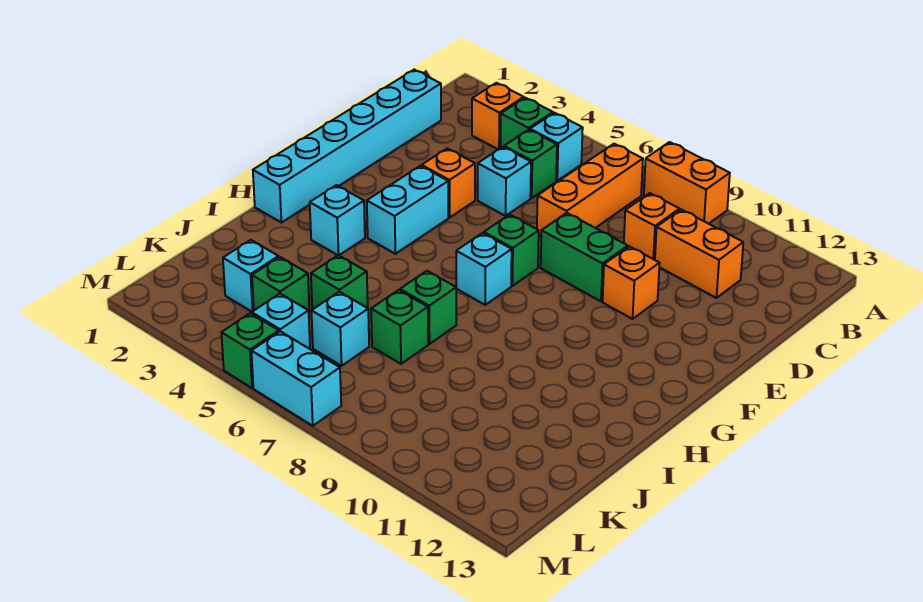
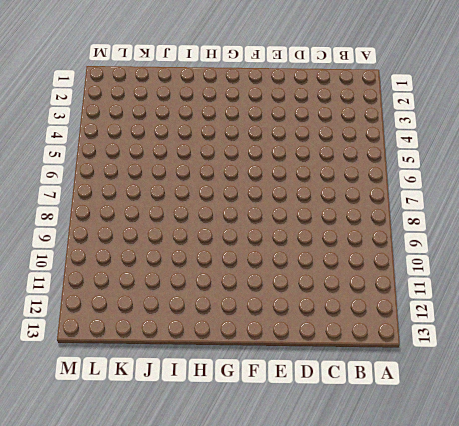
none -> orange brick A8:A9 level 1
none -> orange brick B3 level 1
none -> green brick B4 level 1

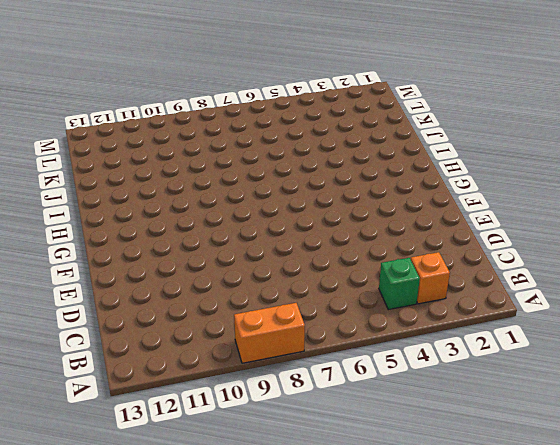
none -> cyan brick B5 level 1
none -> orange brick B7:D7 level 1
none -> cyan brick C1:H1 level 1

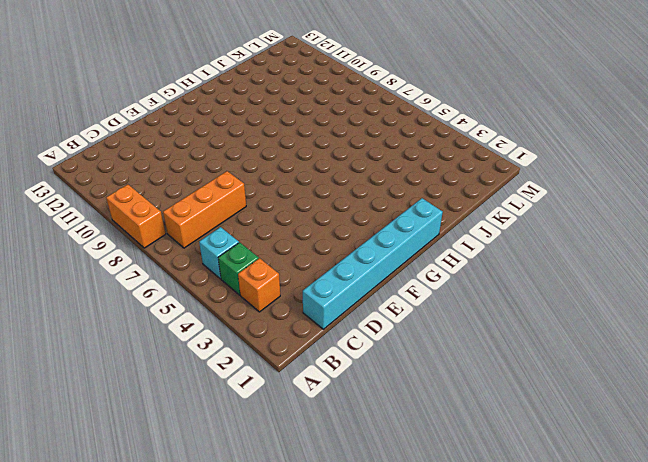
none -> green brick C5 level 1
none -> orange brick C9 level 1
none -> orange brick C10:C11 level 1

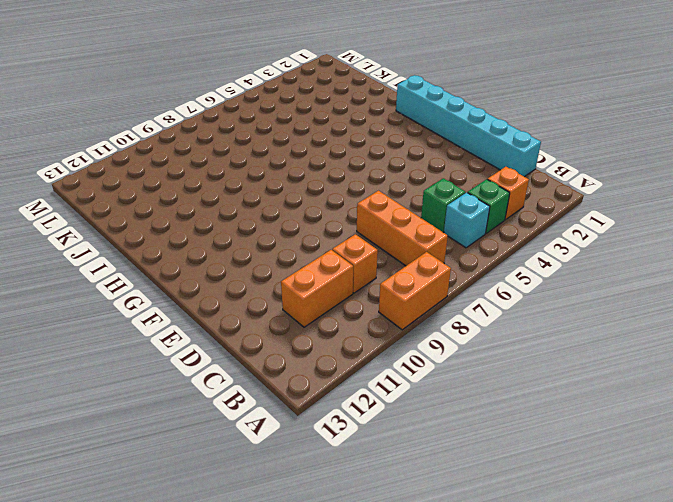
none -> cyan brick D5 level 1
none -> orange brick E4 level 1
none -> green brick E8:E9 level 1

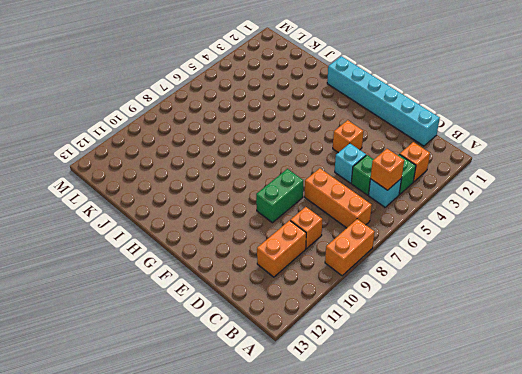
orange brick B5 level 2 -> orange brick E10 level 1
none -> cyan brick F4:G4 level 1
none -> green brick F7 level 1
none -> cyan brick G7 level 1

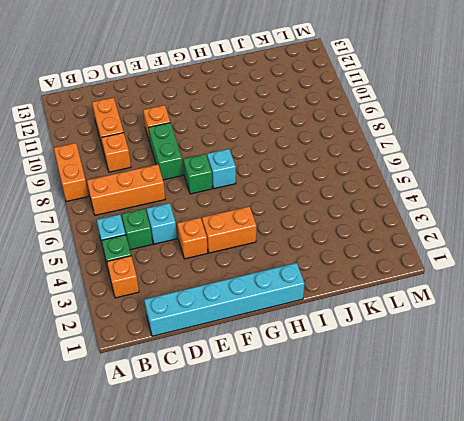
orange brick F4:G4 level 1 -> cyan brick F4:G4 level 1
none -> cyan brick H3 level 1
none -> green brick I7 level 1
none -> green brick J5 level 1

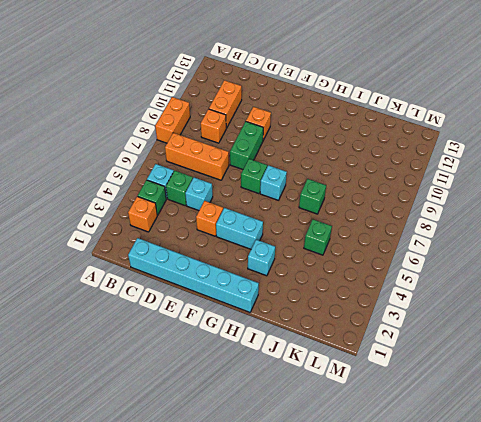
none -> green brick J7 level 1
none -> cyan brick K3 level 1
none -> green brick K4 level 1

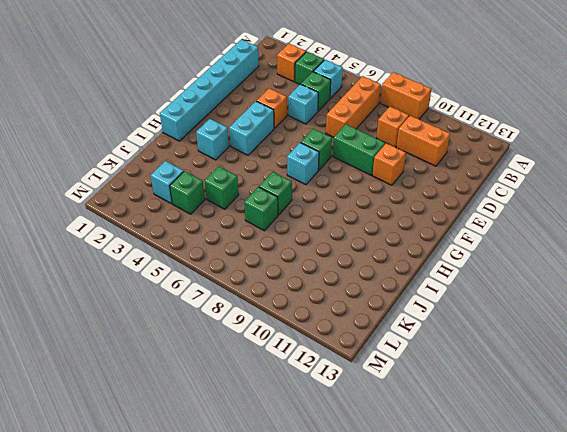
none -> cyan brick K6 level 1
none -> cyan brick L5 level 1
none -> green brick M5 level 1

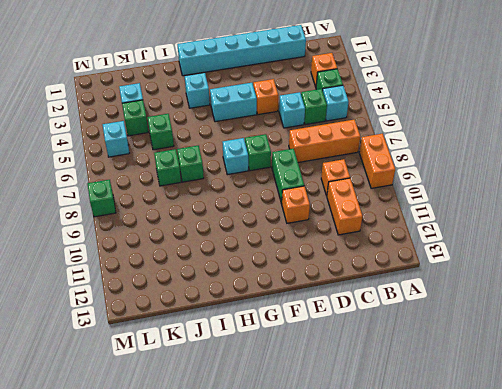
green brick M8 level 1 -> green brick M5 level 1
none -> cyan brick K6 level 1
none -> cyan brick M6:M7 level 1

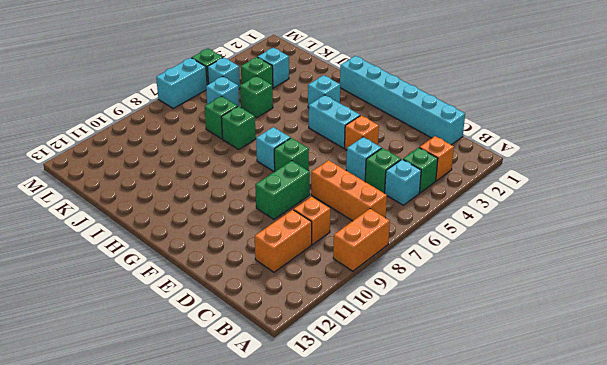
none -> orange brick E10 level 1

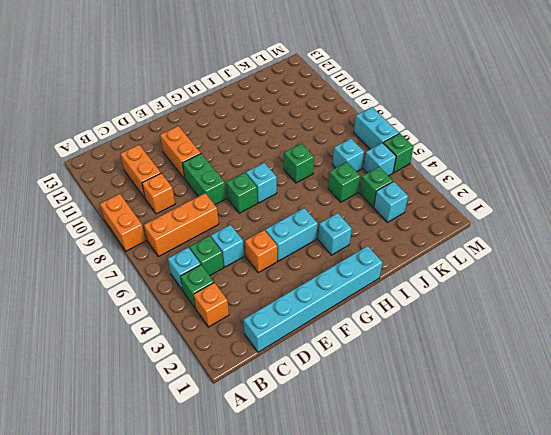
orange brick E10:E11 level 1 -> orange brick E10 level 1
none -> green brick J7 level 1

